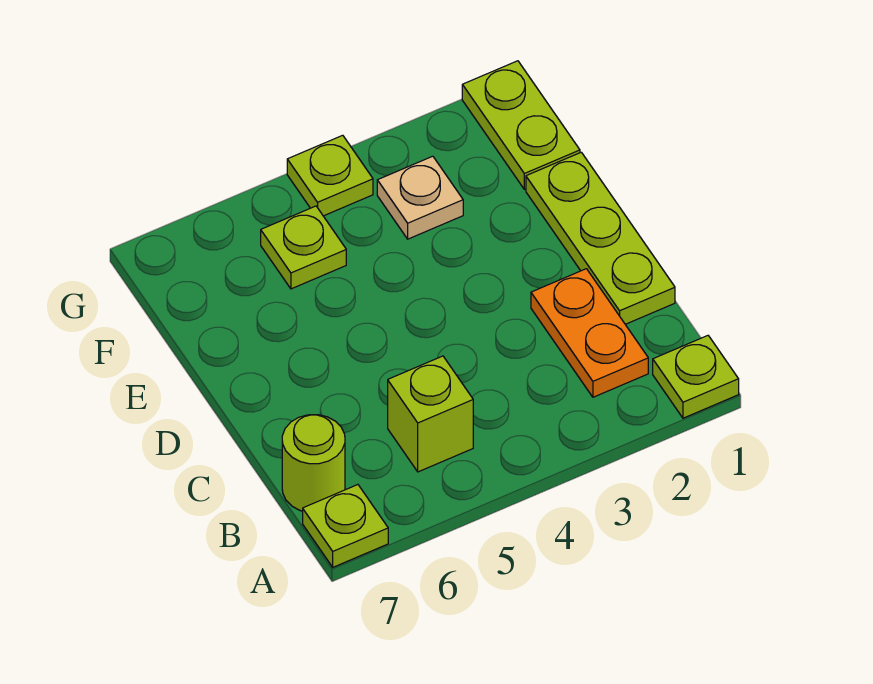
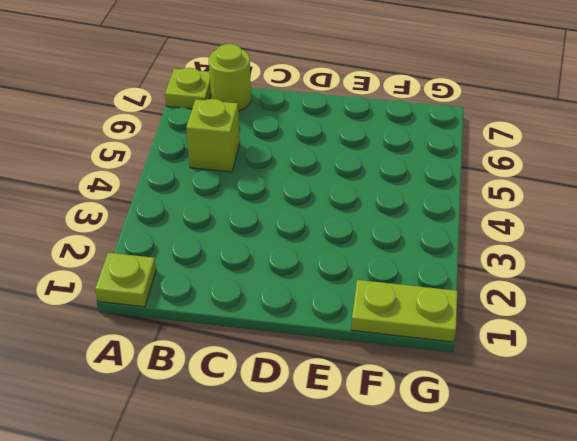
none -> orange plate B2:C2 level 1
none -> lime plate C1:E1 level 1

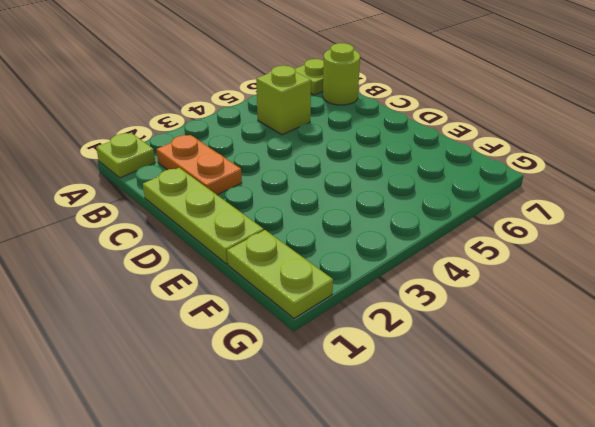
none -> tan plate F3 level 1
none -> lime plate F5 level 1

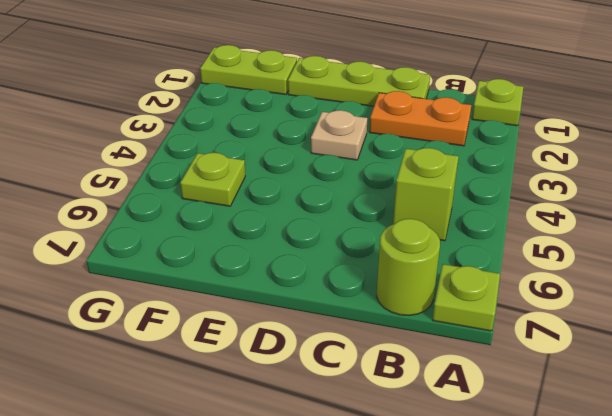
tan plate D3 level 1 -> tan plate F3 level 1
none -> lime plate G4 level 1

